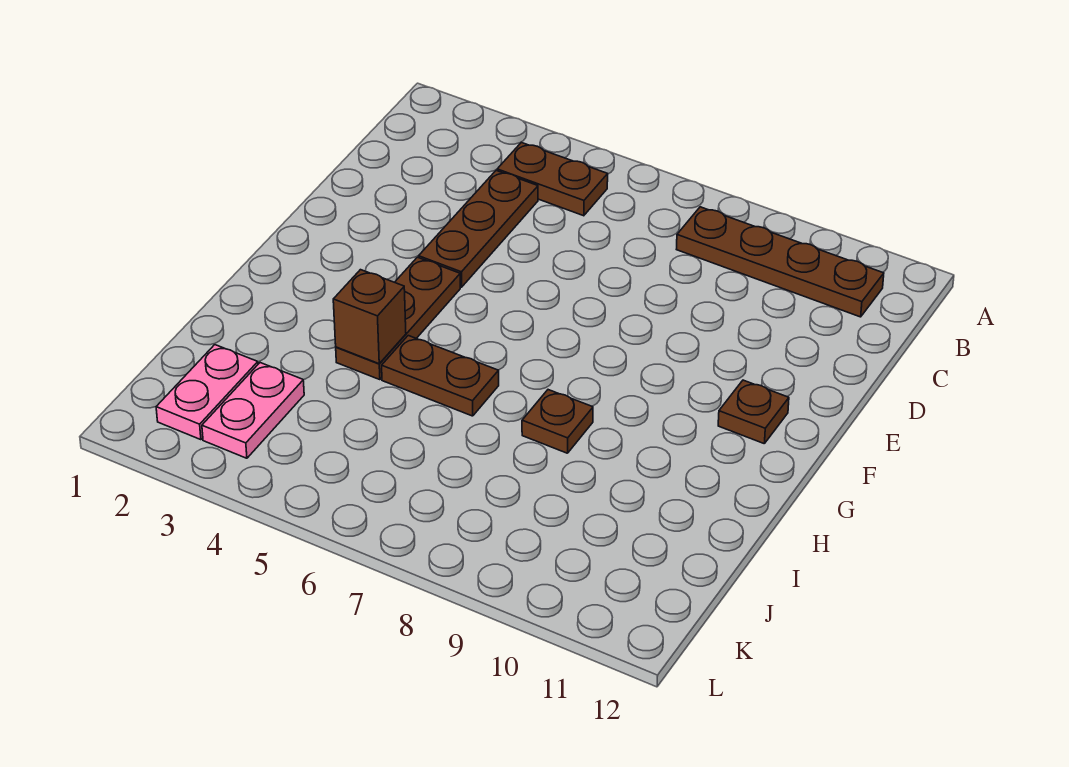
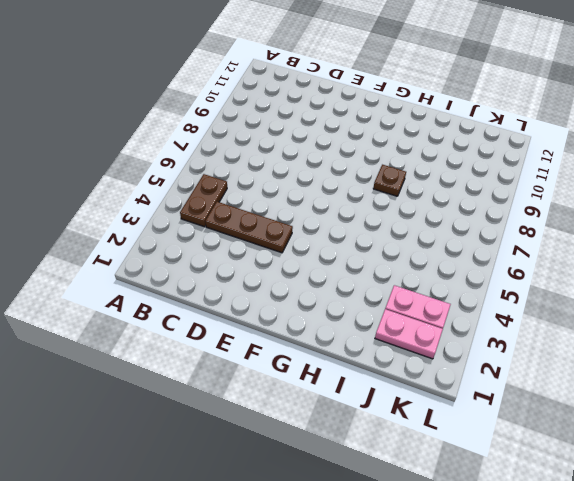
none -> brown plate B8:B11 level 1
none -> brown plate F4:H4 level 1

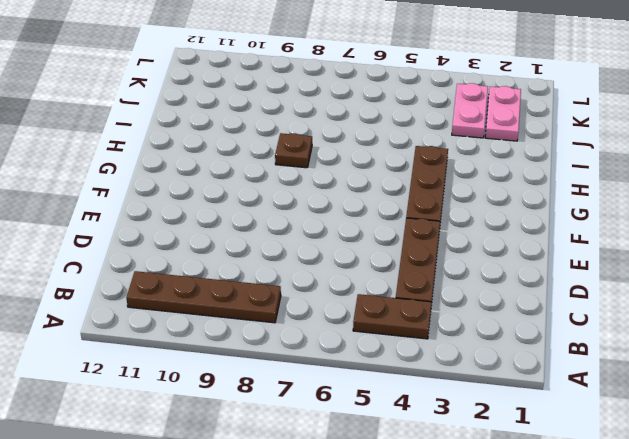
none -> brown plate F11 level 1
none -> brown plate H5:H6 level 1

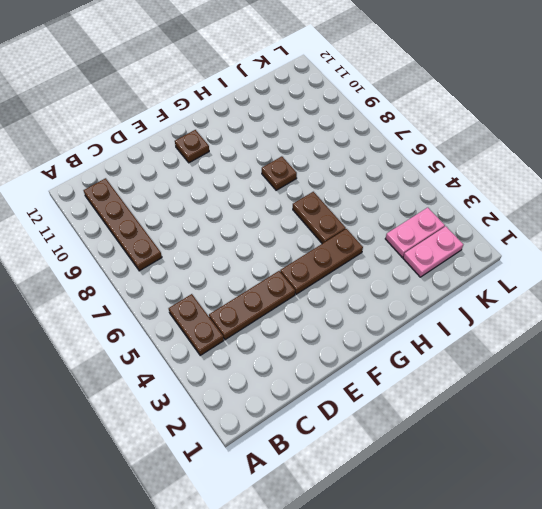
none -> brown brick H4 level 2

